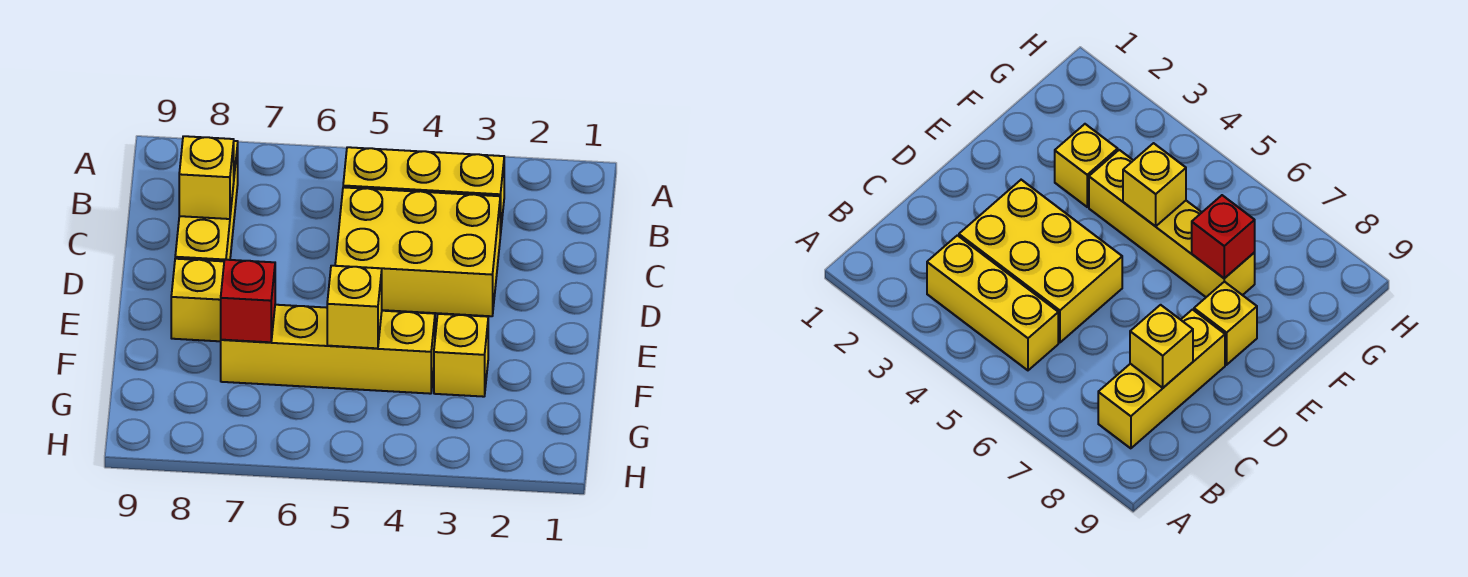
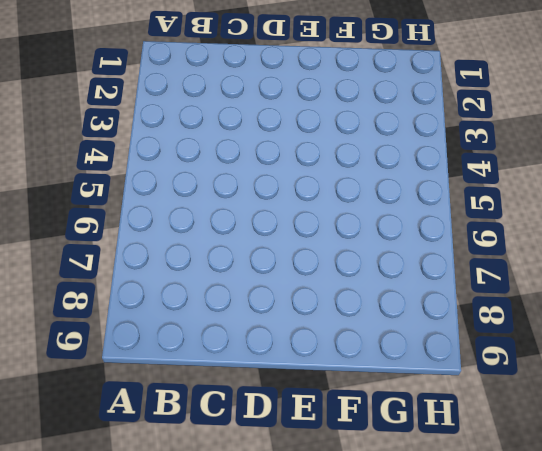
none -> yellow brick B3:B5 level 1
none -> yellow brick B8:D8 level 1

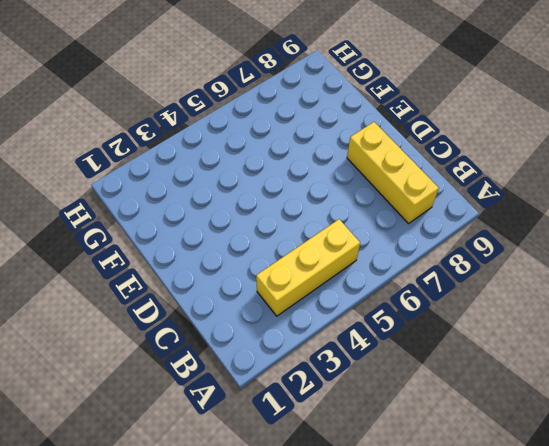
none -> yellow brick C3:D5 level 1
none -> yellow brick E8 level 1

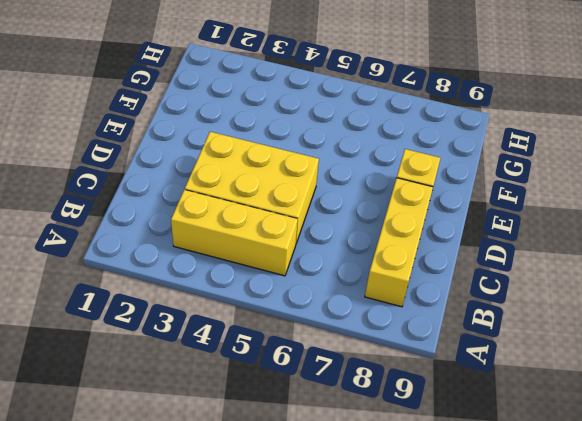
none -> yellow brick F3 level 1
none -> yellow brick F4:F7 level 1

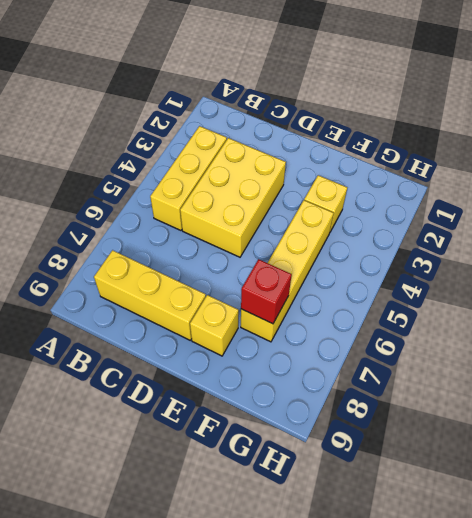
none -> yellow brick C8 level 2
none -> yellow brick F5 level 2

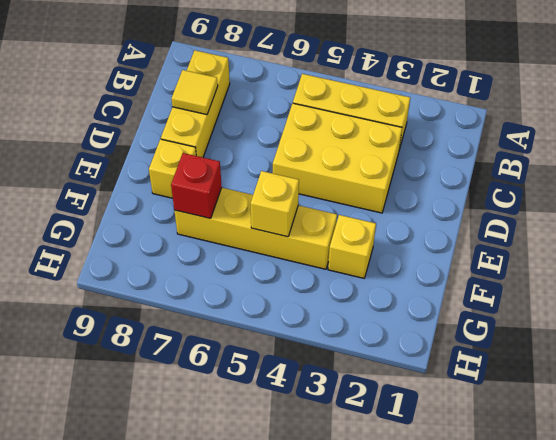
yellow tile C8 level 2 -> yellow brick C8 level 2

